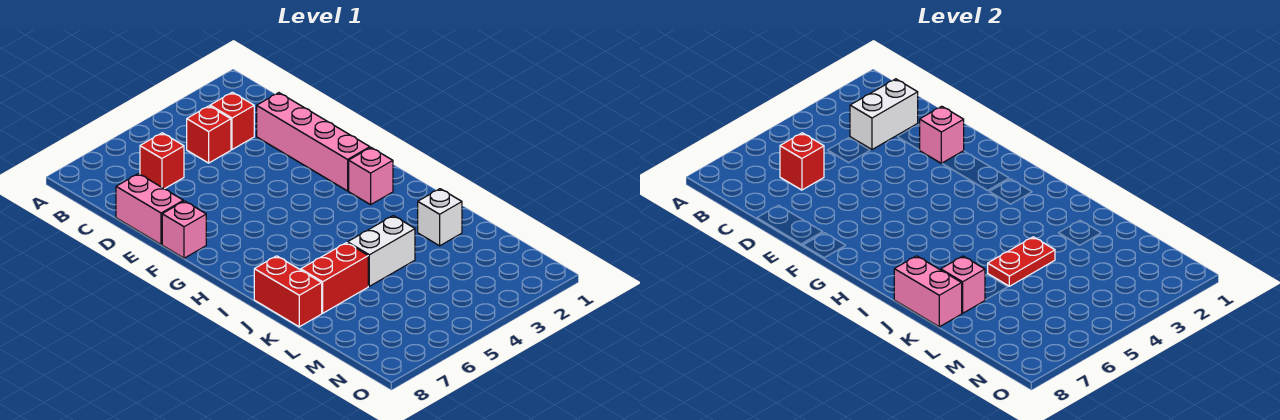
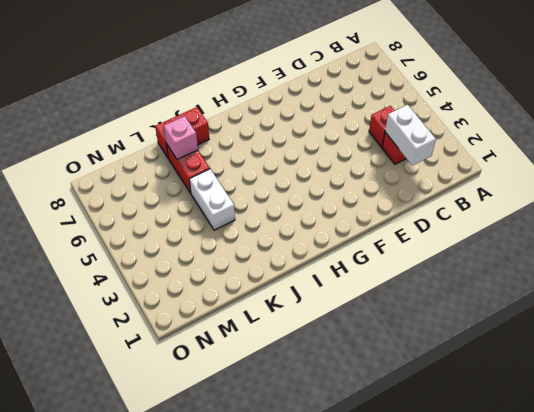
none -> red brick C6 level 1
none -> pink brick D2:G2 level 1
none -> pink brick D8:E8 level 1

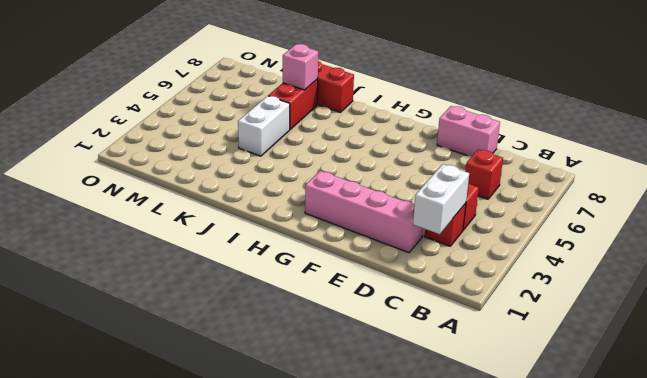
none -> pink brick F8 level 1
none -> pink brick H2 level 1
none -> white brick K2 level 1

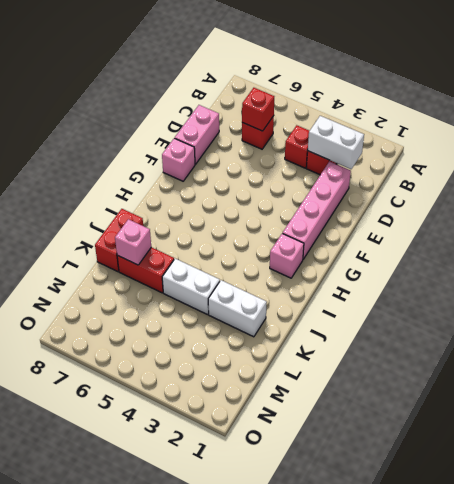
white brick K2:K3 level 1 -> white brick K2 level 1
none -> pink brick E2 level 2
none -> pink brick J8:K8 level 2
none -> red plate K4:K5 level 2

